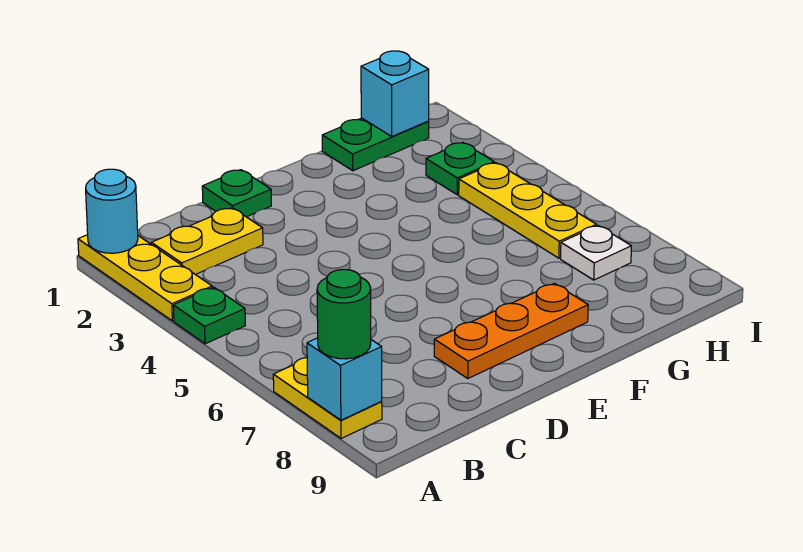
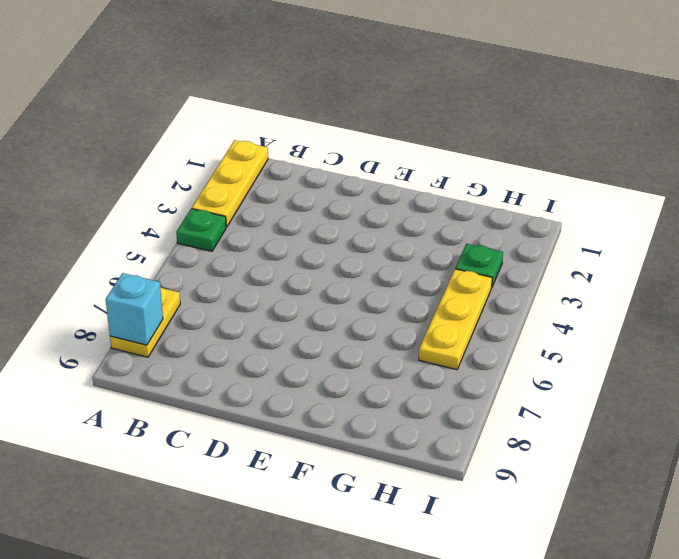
none -> yellow plate B2:C2 level 1
none -> green plate D1 level 1
none -> orange plate D8:F8 level 1

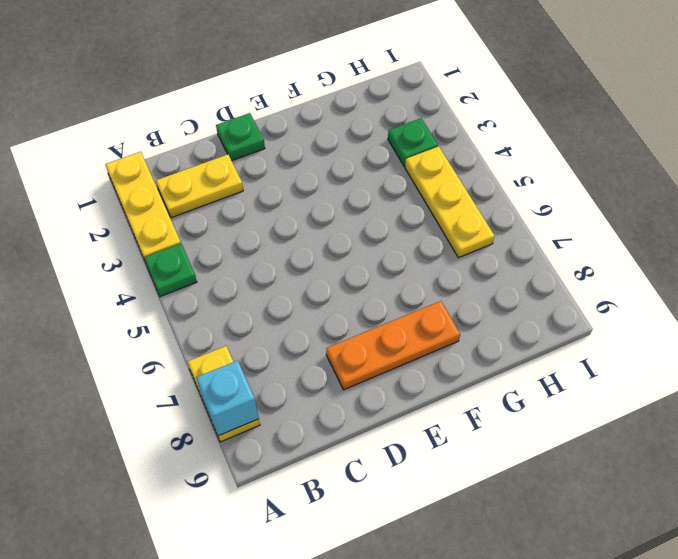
none -> green plate G1:H1 level 1
none -> white plate H7 level 1
none -> cyan round brick A1 level 2

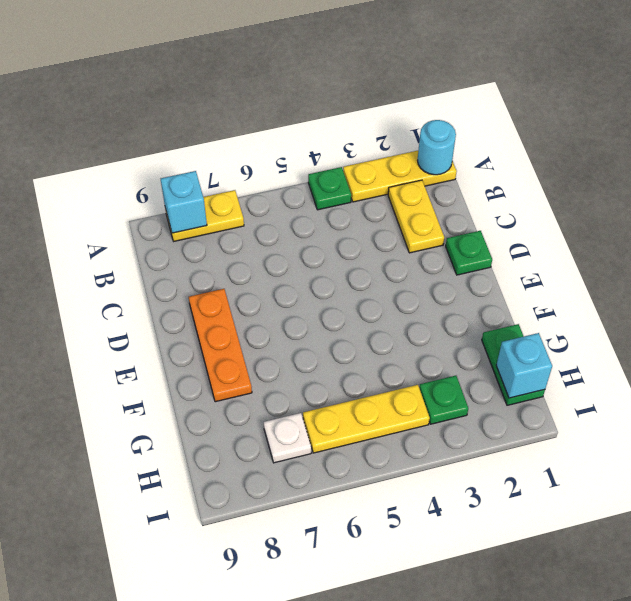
none -> green round brick A8 level 3

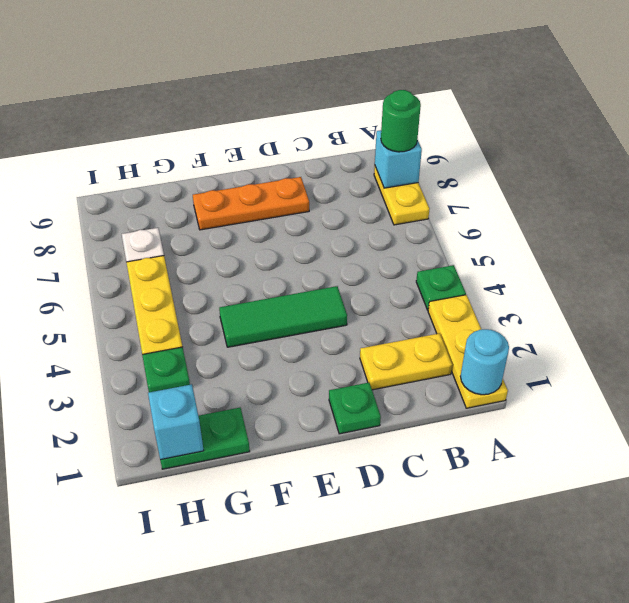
green tile D4:F4 level 1 -> none

